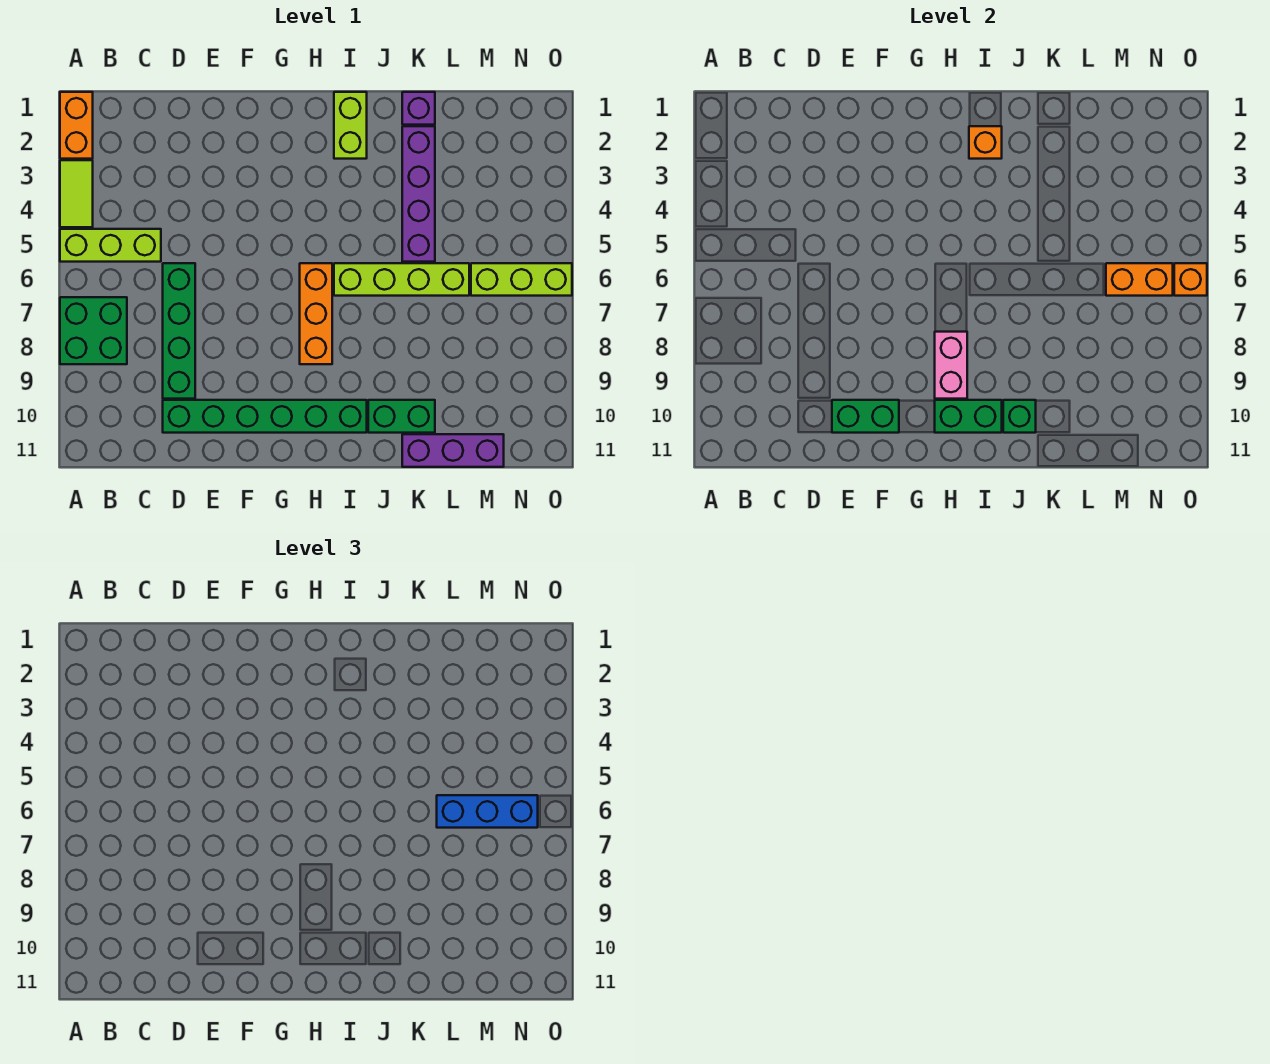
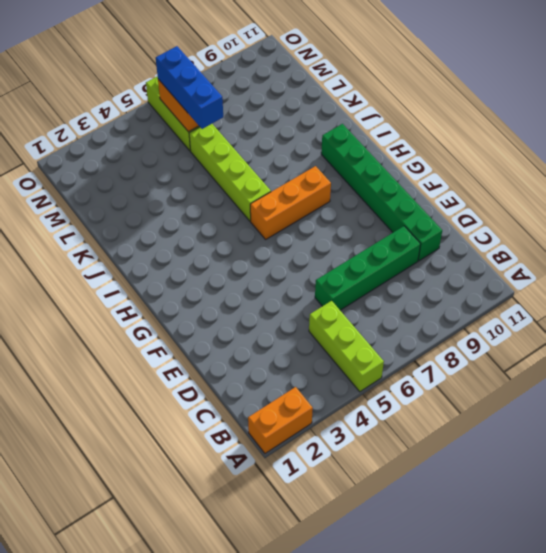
none -> lime tile A3:A4 level 1
none -> green brick A7:B8 level 1
none -> lime brick I1:I2 level 1

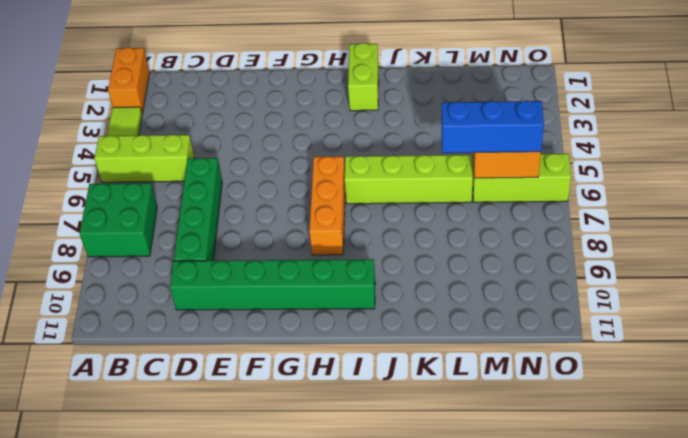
none -> green brick J10:K10 level 1
none -> purple brick K1 level 1
none -> purple brick K2:K5 level 1

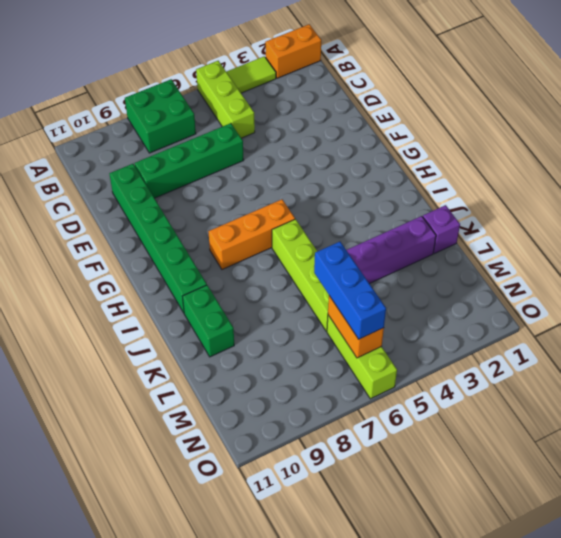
none -> lime brick I1:I2 level 1
none -> purple brick K11:M11 level 1
none -> green brick E10:F10 level 2

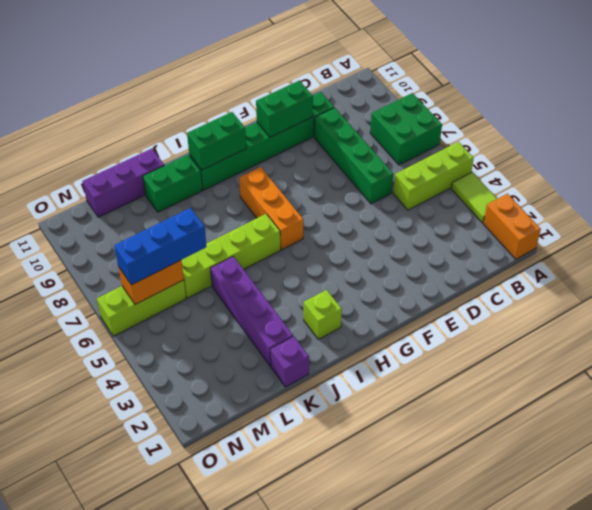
lime brick I2 level 1 -> lime brick I1:I2 level 1
none -> pink brick H8:H9 level 2
none -> orange brick I2 level 2
none -> green brick J10 level 2

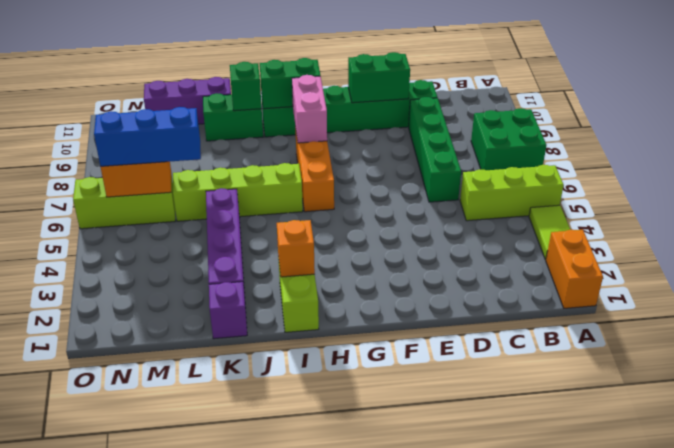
none -> orange brick O6 level 2

